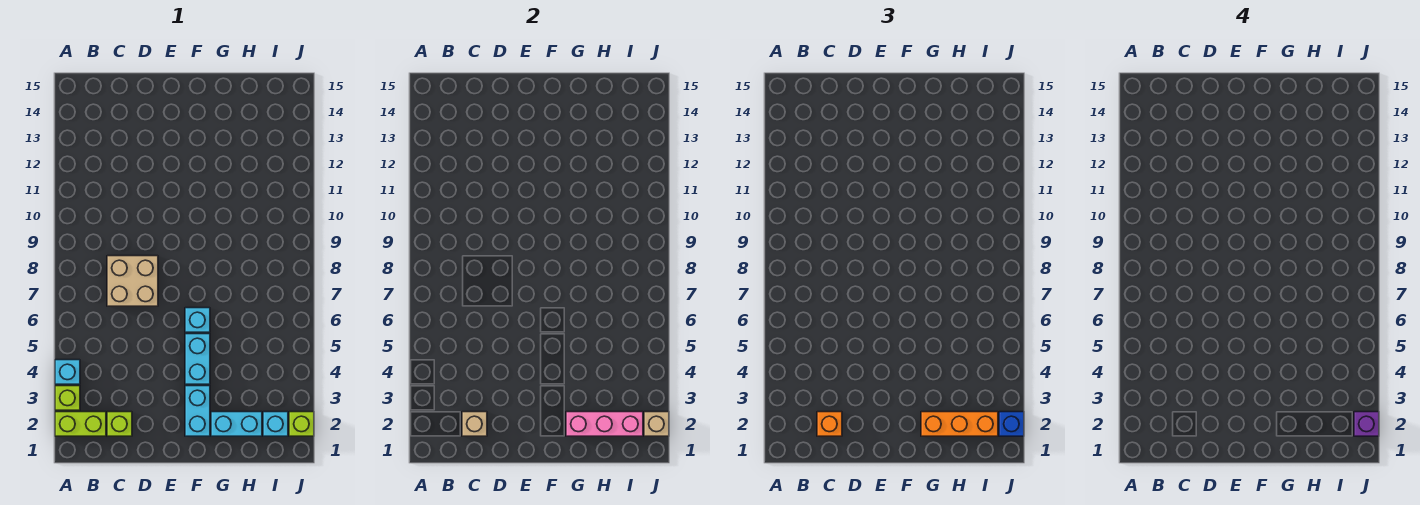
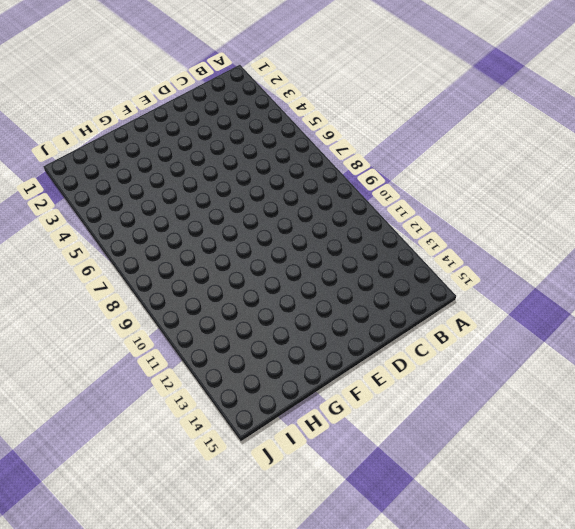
none -> lime brick A2:B2 level 1
none -> lime brick A3 level 1
none -> cyan brick A4 level 1

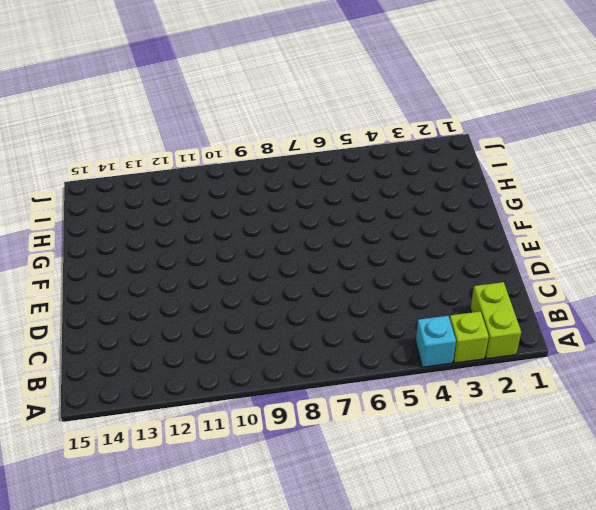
none -> lime brick C2 level 1
none -> tan brick C7:D8 level 1
none -> cyan brick F2:F3 level 1

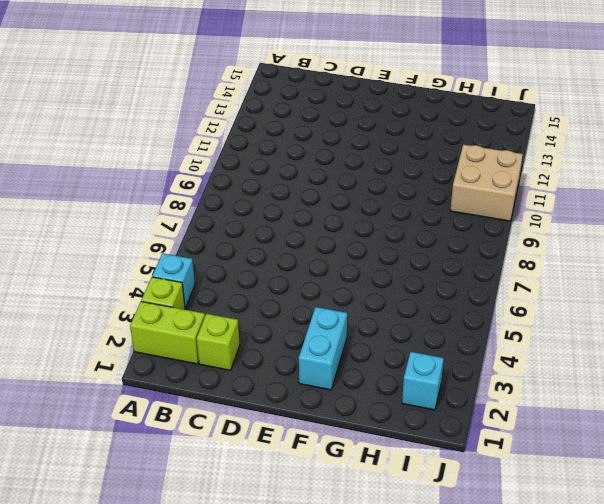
tan brick I10:J11 level 1 -> tan brick C7:D8 level 1
none -> cyan brick F4:F5 level 1
none -> cyan brick F6 level 1
none -> cyan brick G2:H2 level 1

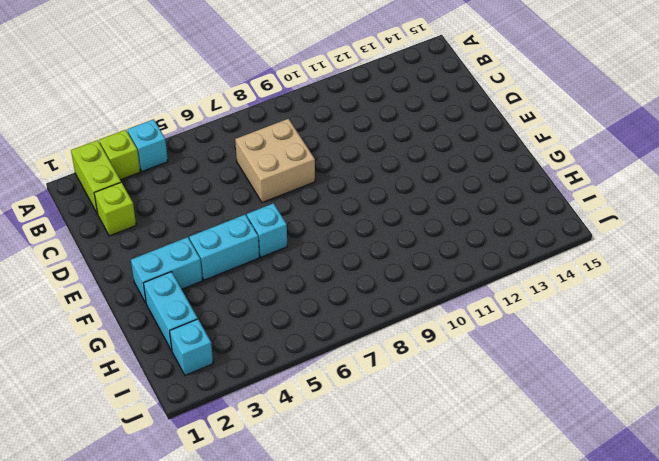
none -> lime brick J2 level 1
none -> tan brick C2 level 2
none -> pink brick G2:I2 level 2

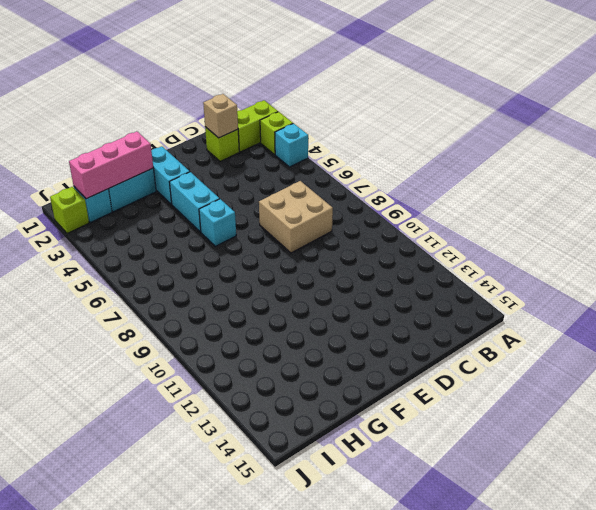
none -> tan brick J2 level 2
none -> orange brick C2 level 3
none -> orange brick G2:I2 level 3

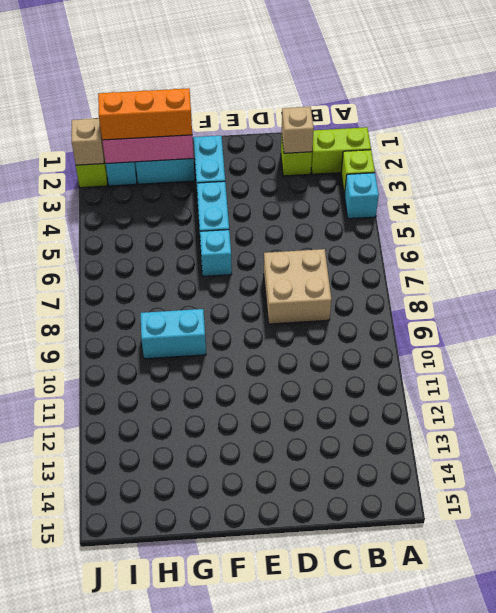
cyan brick G9:H9 level 1 -> none
none -> orange brick C2 level 3
none -> blue brick J2 level 3
none -> purple brick J2 level 4

